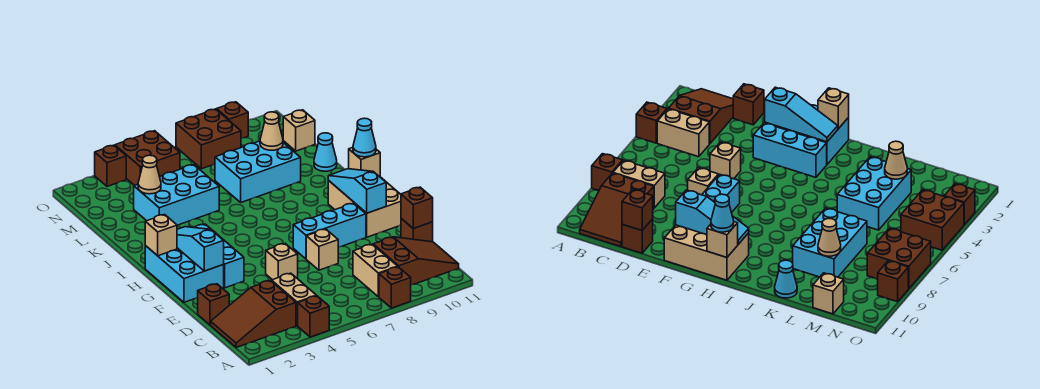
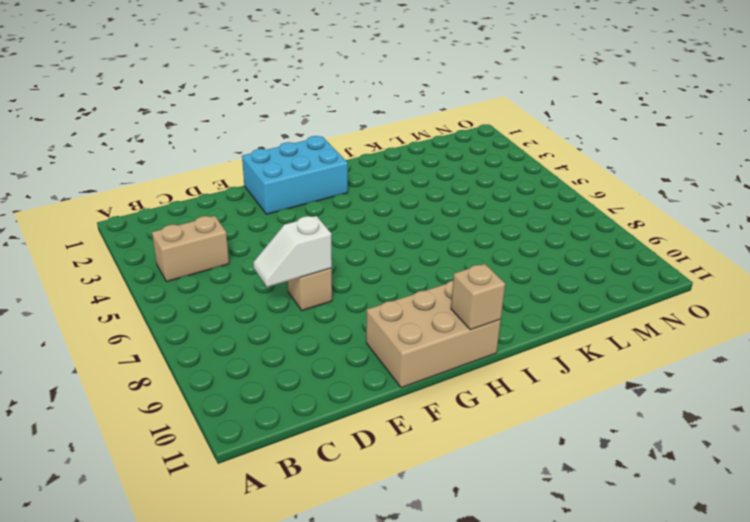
white slope D7:E7 level 2 top E -> none
none -> brown brick A4 level 1
none -> brown brick A8 level 1
none -> brown slope B1:C3 level 1 top 3
none -> tan brick B8:C8 level 1

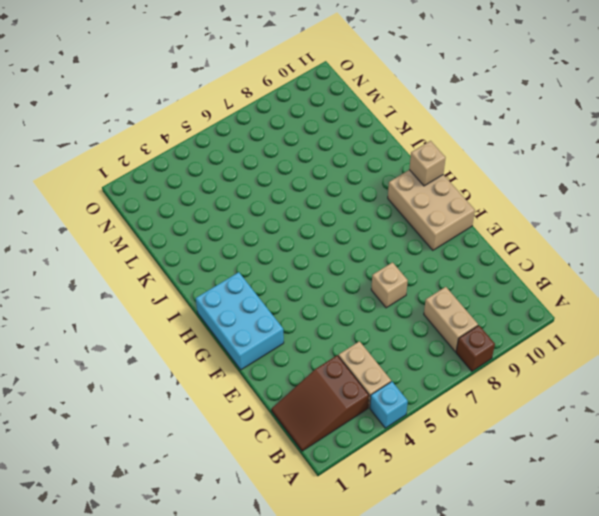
cyan brick A4 level 1 -> brown brick A4 level 1
none -> brown slope B9:C11 level 1 top 9
none -> brown brick D1 level 1
none -> brown brick D11 level 1
none -> tan brick E5 level 1

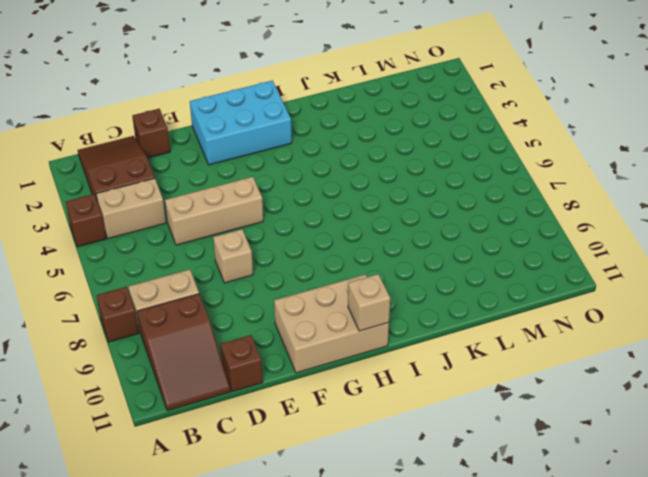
tan brick D5:F5 level 1 -> tan brick E5 level 1
none -> cyan brick F3:H3 level 1
none -> cyan brick F7:F9 level 1
none -> cyan brick K3:L5 level 1
none -> cyan brick K7:L9 level 1

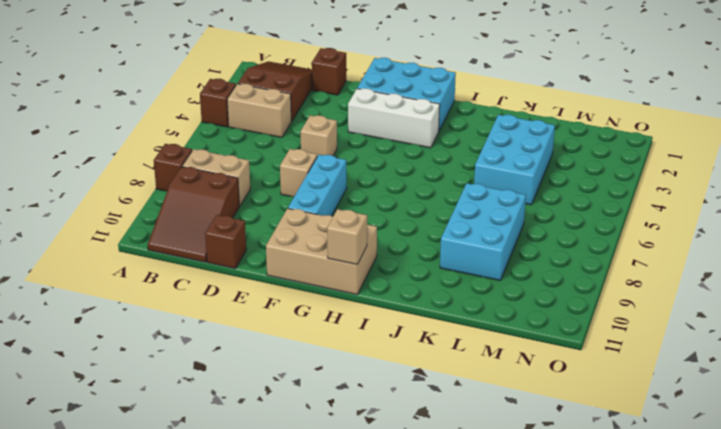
white brick F3:H3 level 1 -> cyan brick F3:H3 level 1
none -> cyan cone K11 level 1
none -> tan brick M11 level 1
none -> brown brick N4:O5 level 1
none -> brown brick N7:O8 level 1

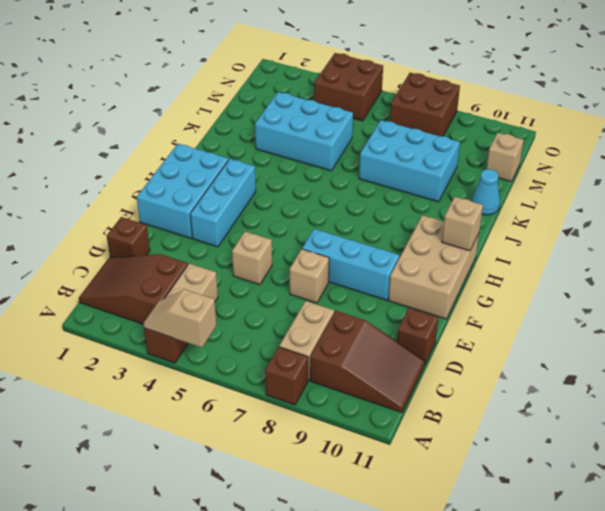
tan slope A4:A5 level 2 top 5 -> none
none -> brown brick O3 level 1
none -> brown brick O9 level 1
none -> brown brick D11 level 2
none -> cyan slope F2:H2 level 2 top F

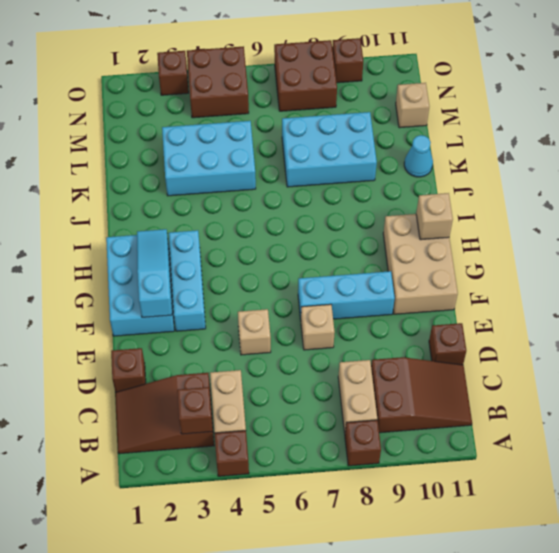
brown brick B3 level 2 -> brown brick D11 level 2
none -> cyan slope F10:H10 level 2 top F
none -> tan brick H1 level 2
none -> tan cone L3 level 2
none -> tan cone L9 level 2

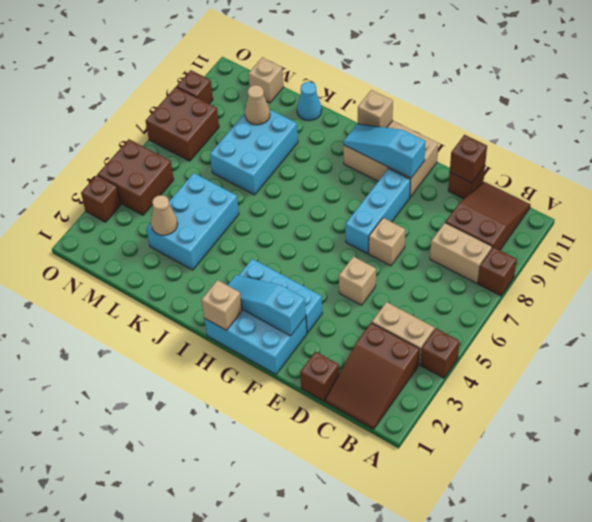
none -> cyan cone H11 level 3

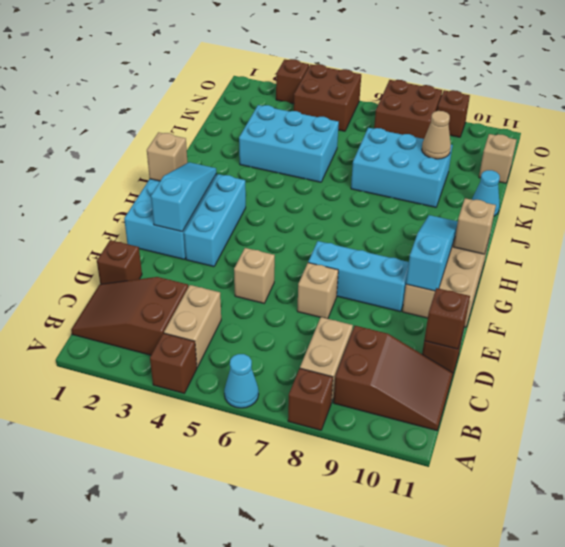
cyan cone A6 level 1 -> cyan cone H11 level 3
none -> tan cone L3 level 2

